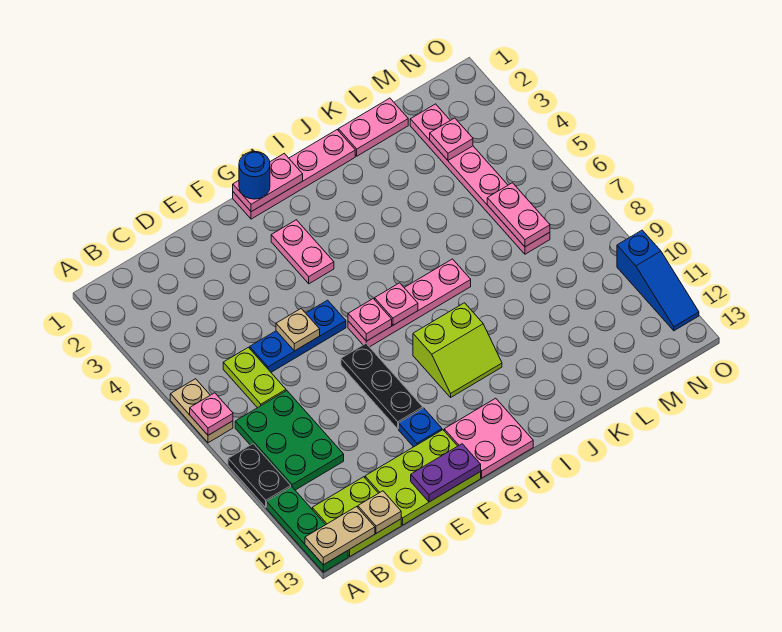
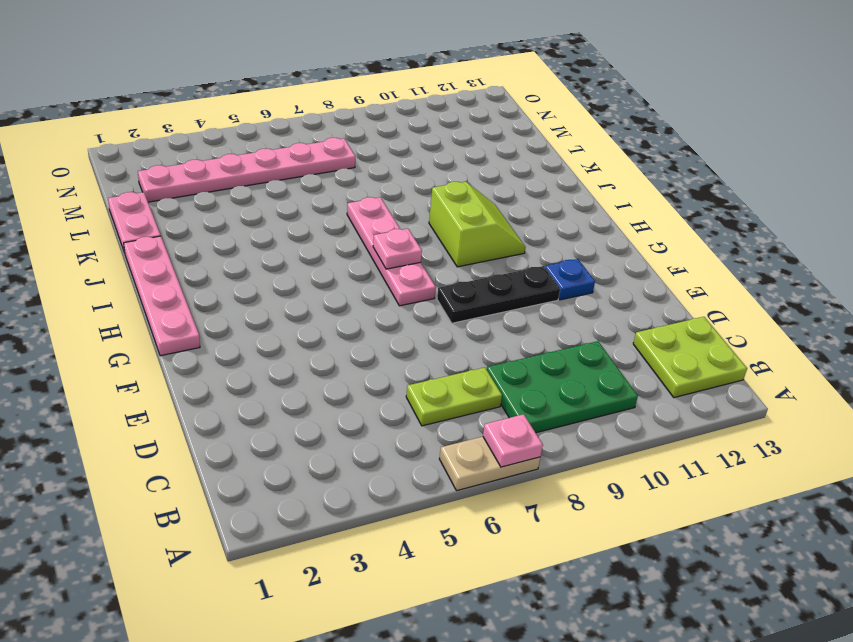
none -> black plate A9:A10 level 1
none -> green plate A11:A13 level 1
none -> blue plate D6:F6 level 1

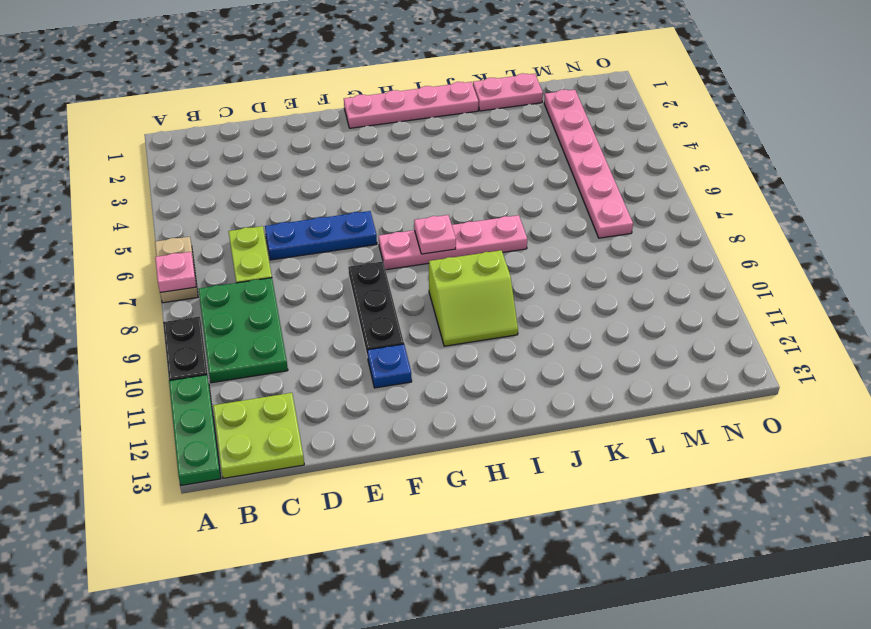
none -> lime plate D12:F13 level 1
none -> pink plate G3:G4 level 1
none -> pink plate G12:H13 level 1

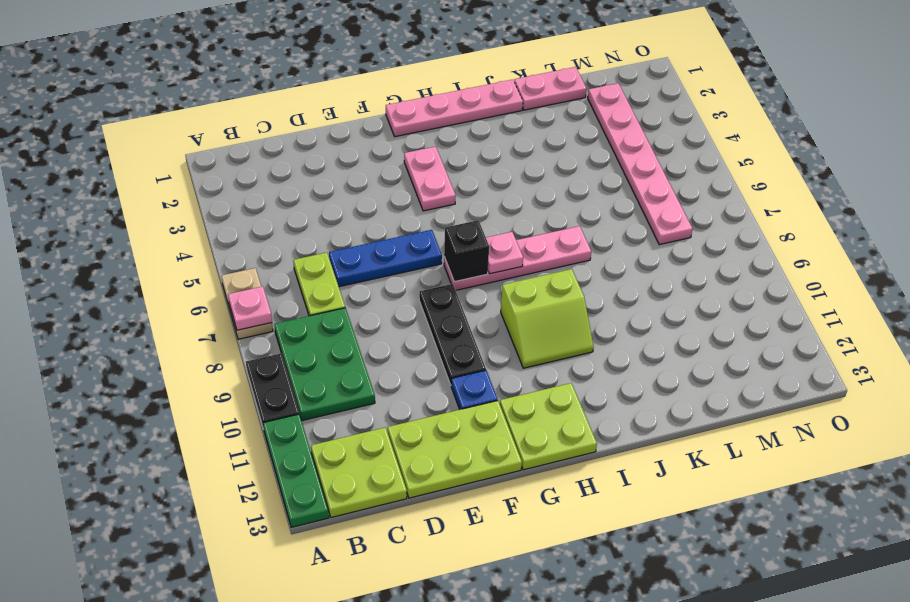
black brick G7 level 2 -> pink plate G7 level 2
lime plate G12:H13 level 1 -> pink plate G12:H13 level 1
none -> blue slope O10:O12 level 1 top 10
none -> tan plate A13:B13 level 2
none -> tan plate C13 level 2

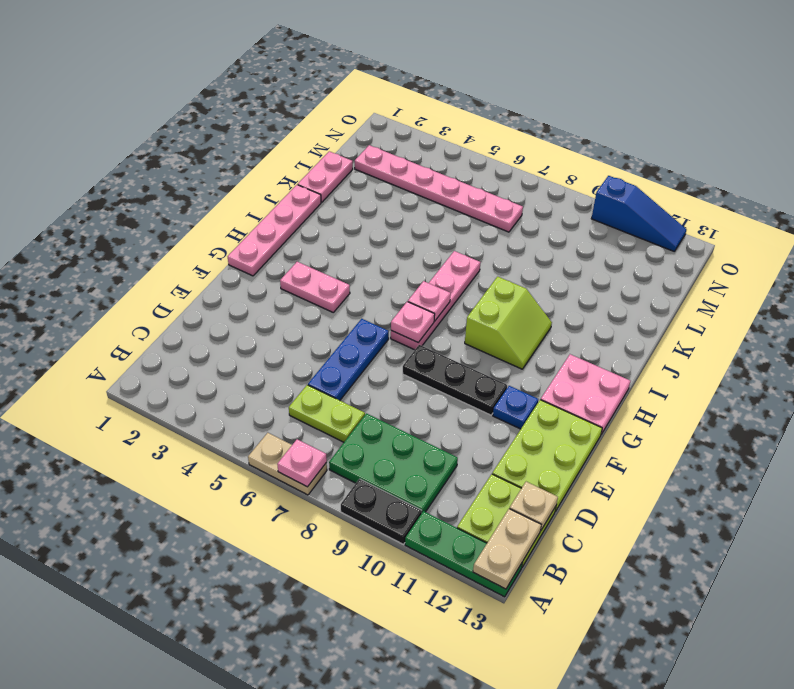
none -> tan plate E6 level 2
none -> purple plate E13:F13 level 2
none -> pink plate G1:H1 level 2

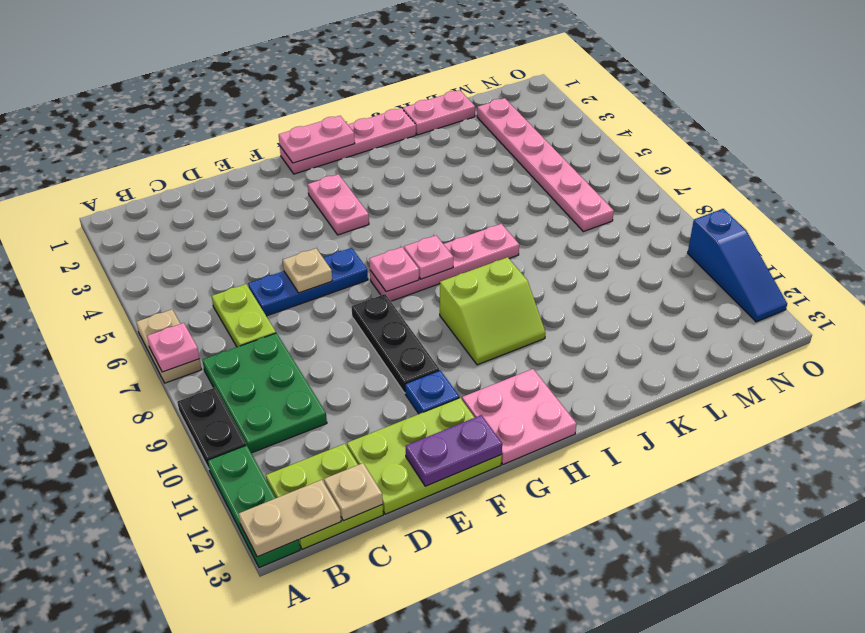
none -> pink plate M3 level 2
none -> pink plate M6:M7 level 2
none -> blue round brick G1 level 3

